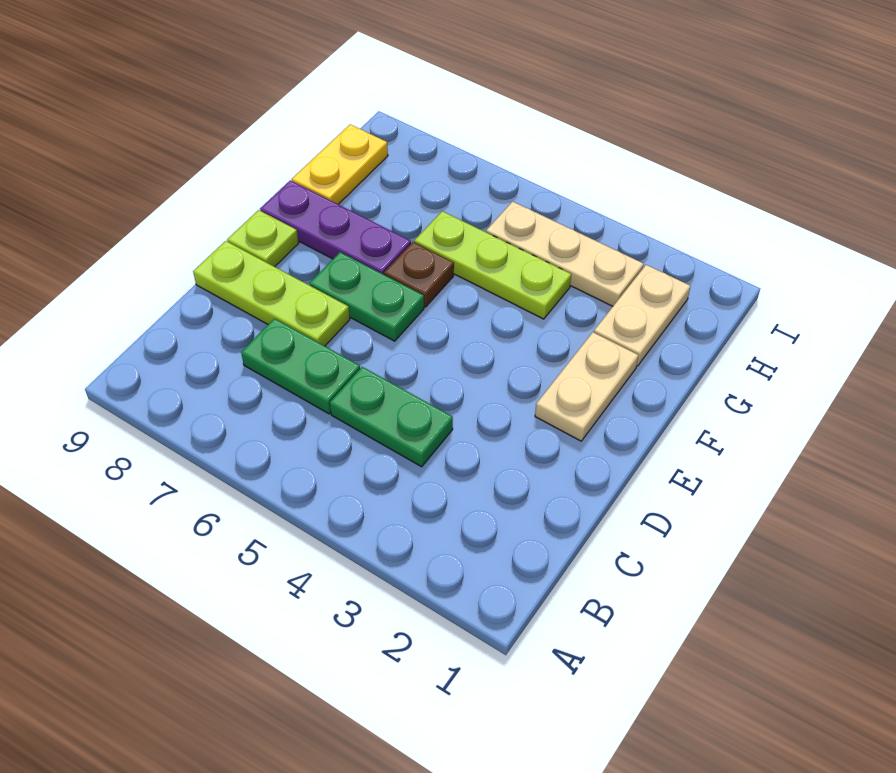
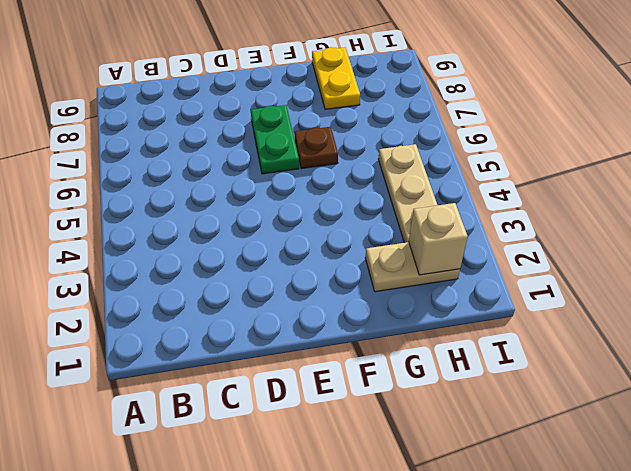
yellow plate G8:G9 level 1 -> yellow plate G9:H9 level 1
tan brick H2 level 2 -> none
none -> green plate C4:C5 level 1
none -> green plate C6:C7 level 1
none -> lime plate D7:D9 level 1

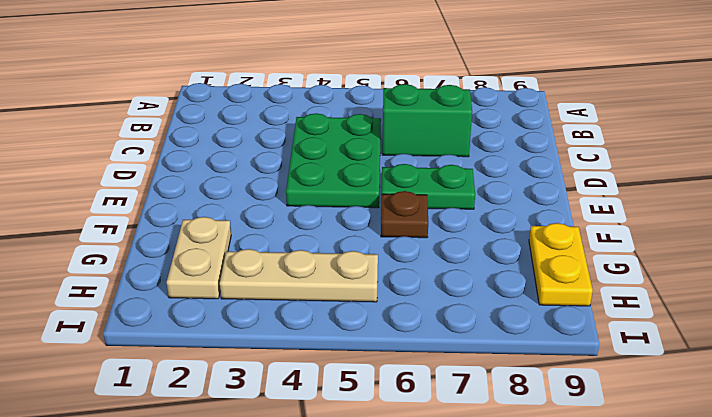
green plate C4:E5 level 1 -> green plate C4:C5 level 1
green brick C6:C7 level 1 -> green plate C6:C7 level 1
none -> lime plate D7:D9 level 1
none -> tan plate E2:F2 level 1
none -> lime plate E9 level 1

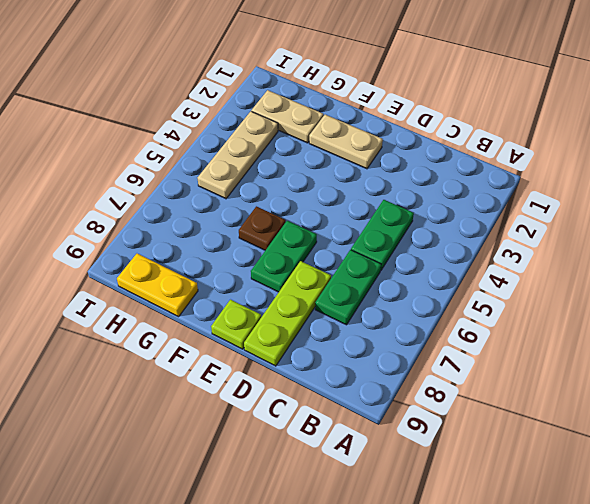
none -> purple plate F7:F9 level 1
none -> lime plate G4:G6 level 1

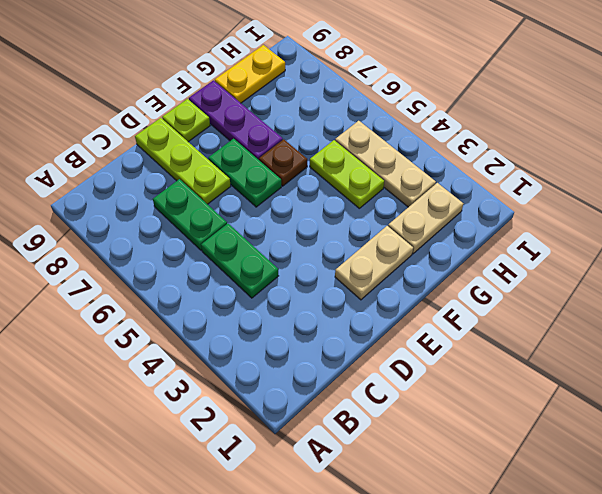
lime plate G4:G5 level 1 -> lime plate G4:G6 level 1

